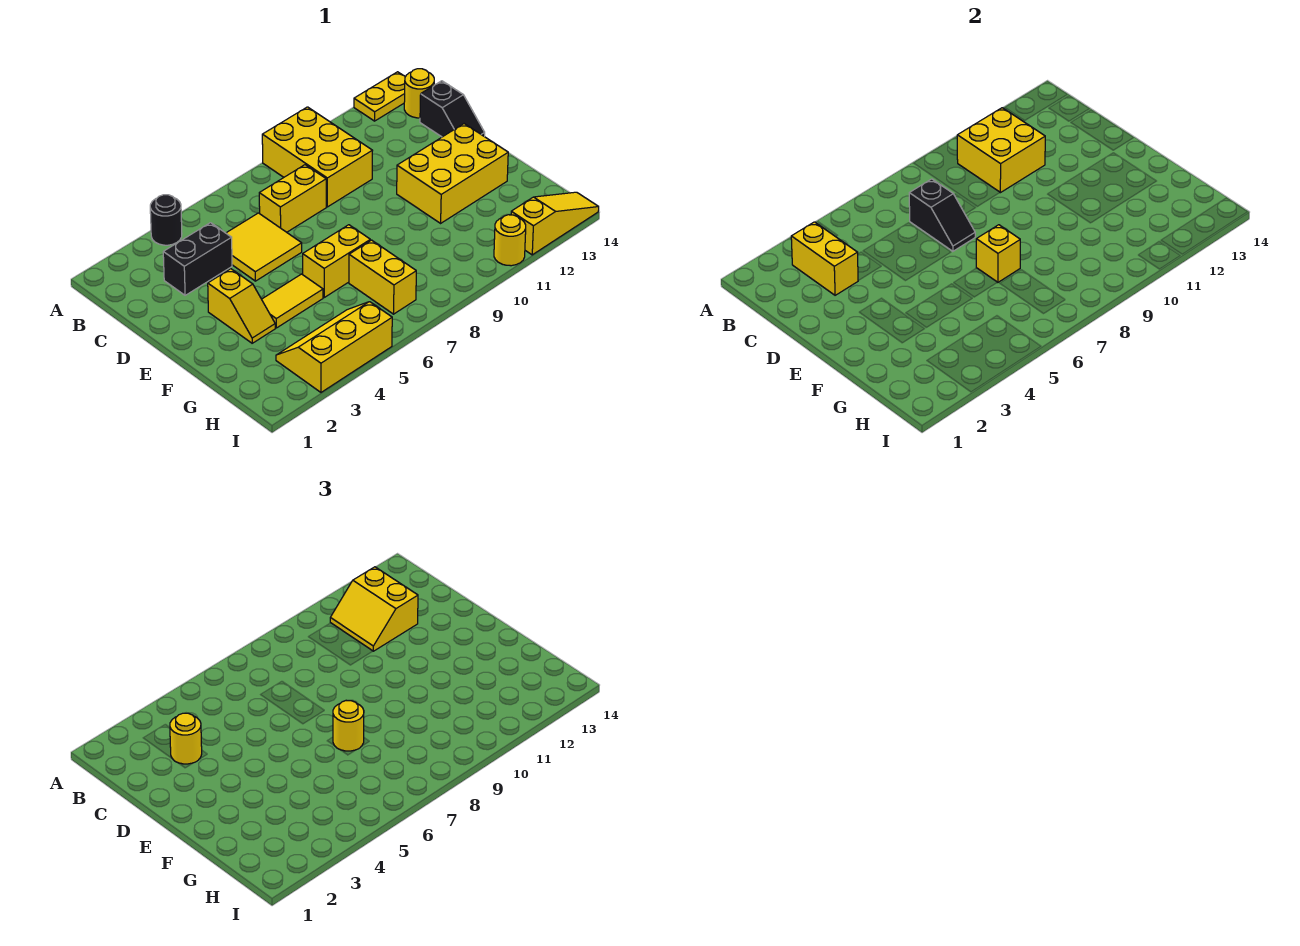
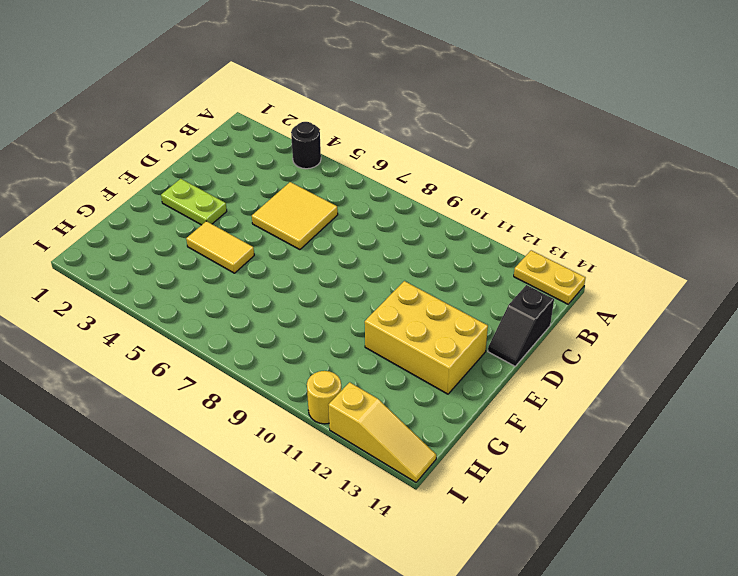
lime plate E2:E3 level 1 -> yellow slope E3:F3 level 1 top E
none -> yellow brick A9:C10 level 1
none -> yellow round brick B14 level 1
none -> black brick C3:C4 level 1

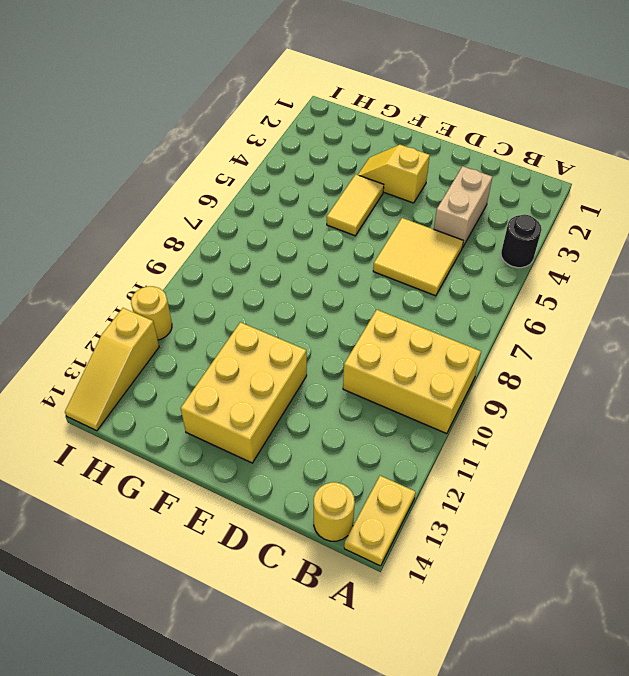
tan brick C3:C4 level 1 -> black brick C3:C4 level 1
none -> yellow brick C7:C8 level 1
none -> black slope C14:D14 level 1 top C
none -> yellow brick F6:F7 level 1

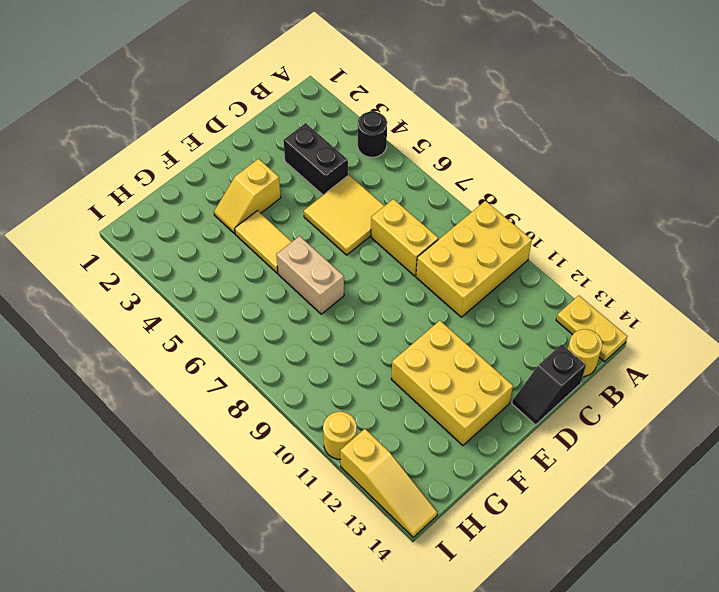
tan brick F6:F7 level 1 -> yellow brick F6:F7 level 1
none -> yellow brick G7:H7 level 1
none -> yellow slope H3:I5 level 1 top I
none -> yellow brick B3:C3 level 2

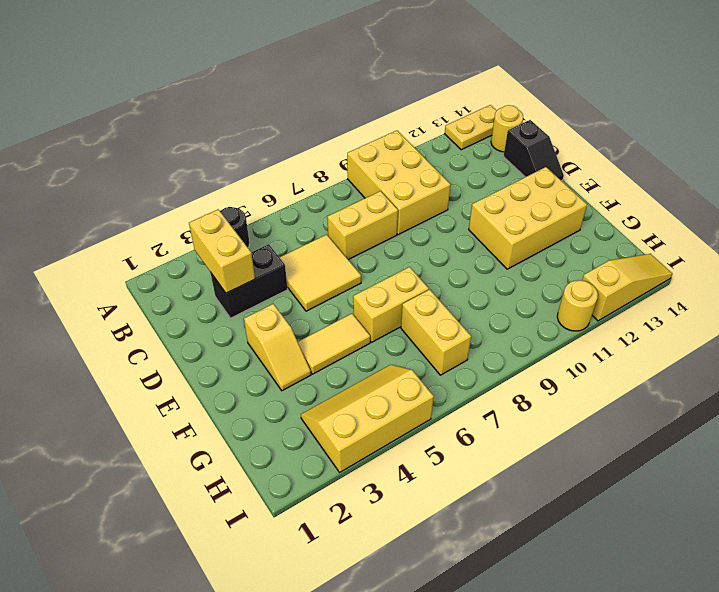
none -> yellow brick B10:C11 level 2
none -> black slope C7:D7 level 2 top C
none -> yellow brick F7 level 2

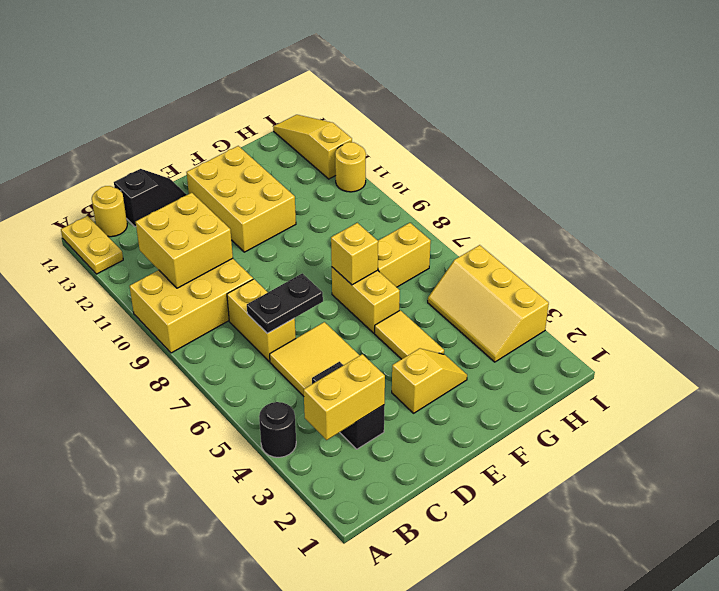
black plate C7:D7 level 2 -> black slope C7:D7 level 2 top C
none -> yellow slope B11:C12 level 3 top 12
none -> yellow round brick C3 level 3
none -> yellow round brick F7 level 3

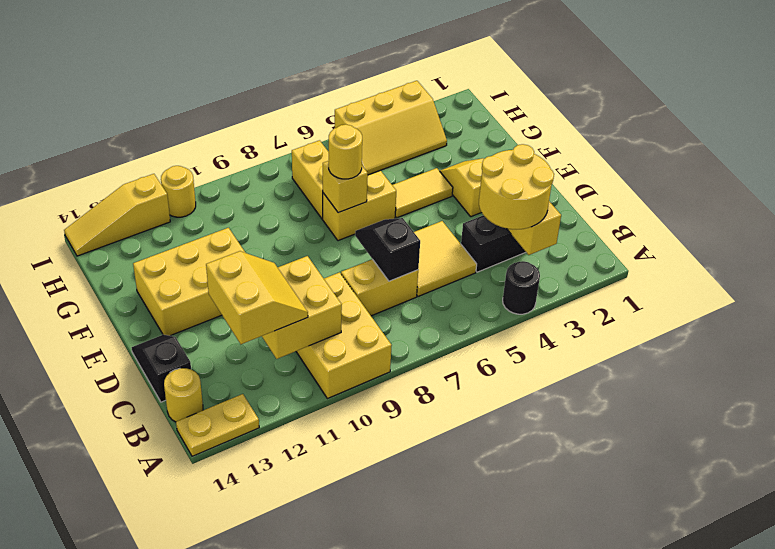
yellow round brick B3:C4 level 3 -> yellow round brick C3 level 3

